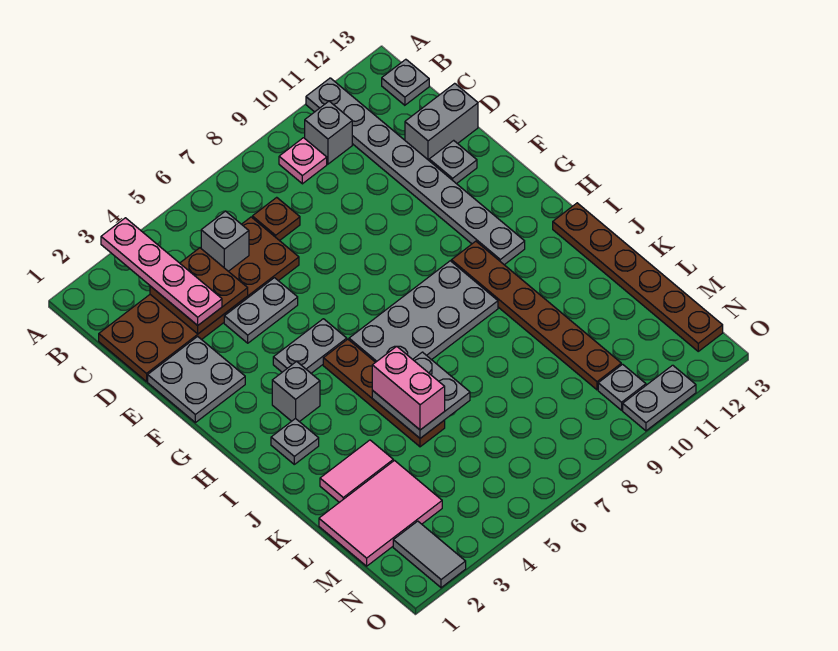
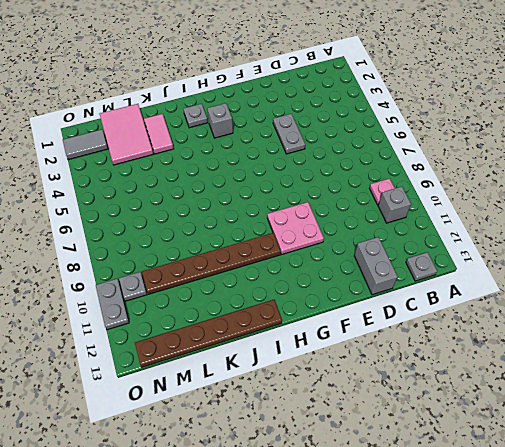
pink plate F9:G10 level 1 -> none
none -> grey plate A11:H11 level 1
none -> brown plate C1:D6 level 1
none -> brown plate C7 level 1

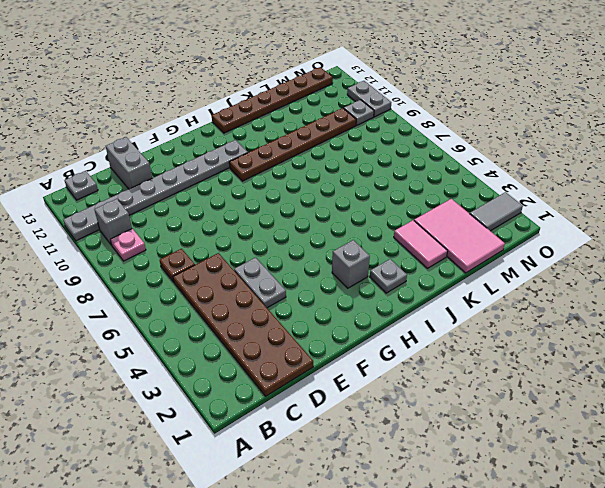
none -> grey plate E1:F2 level 1
none -> grey plate E12 level 1
none -> grey plate G4:G5 level 1

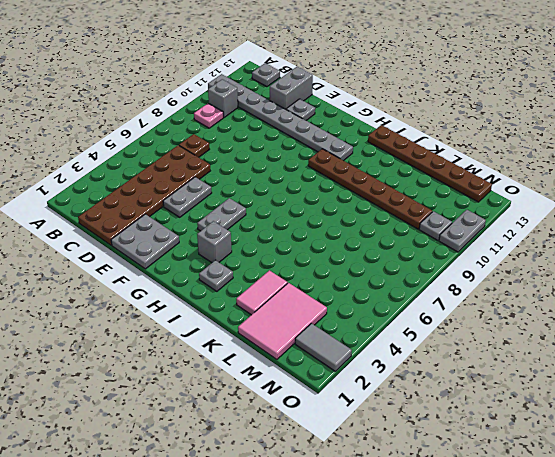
none -> brown plate H5:K5 level 1
none -> grey plate H6:I9 level 1
none -> brown plate C3:D4 level 2

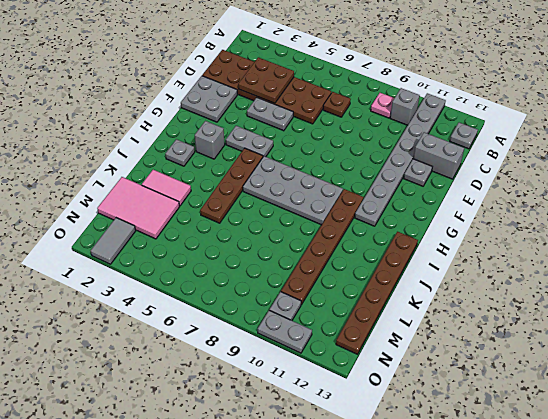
none -> grey brick C5 level 2
none -> grey plate J5:K6 level 2
none -> pink plate A3:D3 level 3

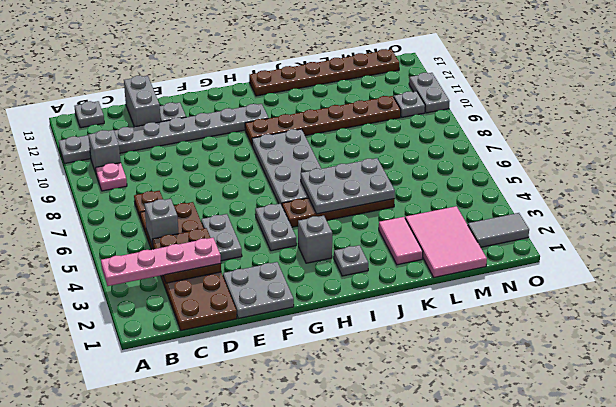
grey plate I5:K6 level 2 -> grey plate J5:K6 level 2
none -> pink brick J5:K5 level 3

